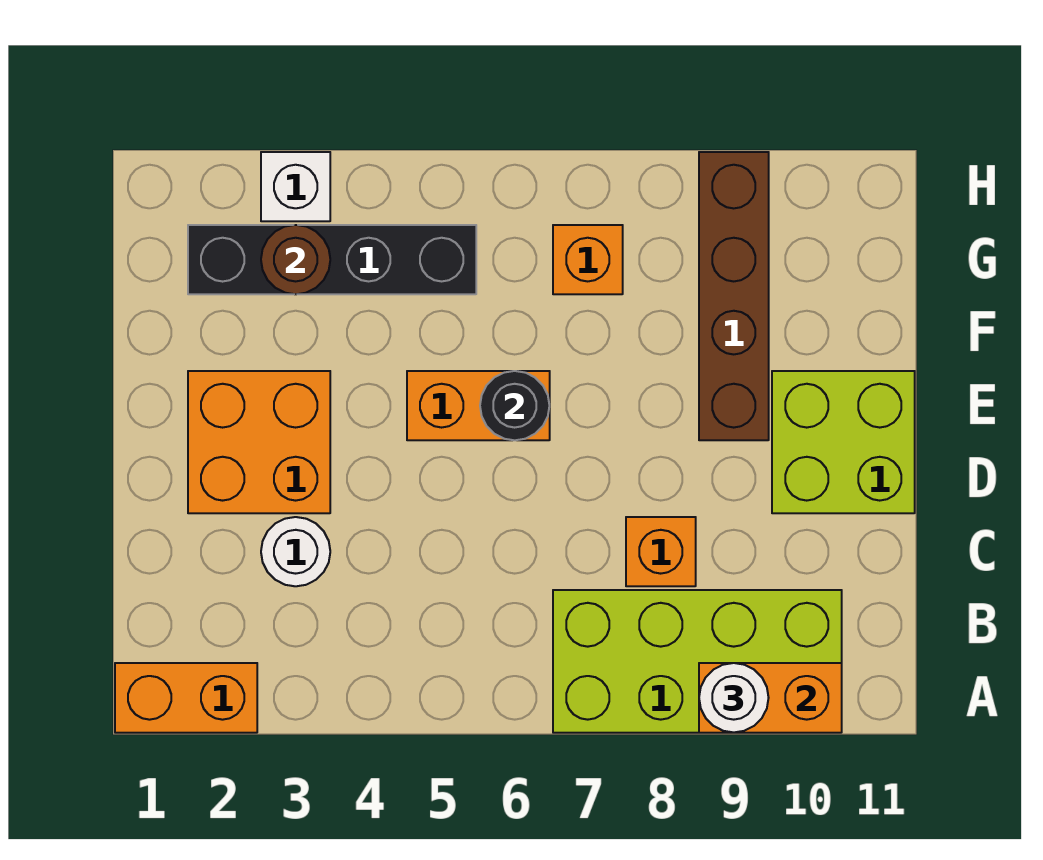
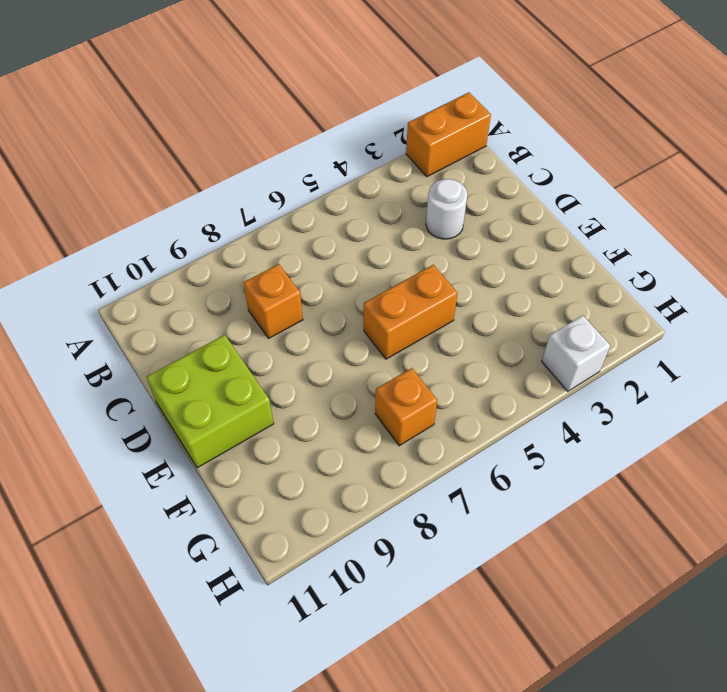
none -> lime brick A7:B10 level 1
none -> orange brick D2:E3 level 1
none -> brown brick E9:H9 level 1

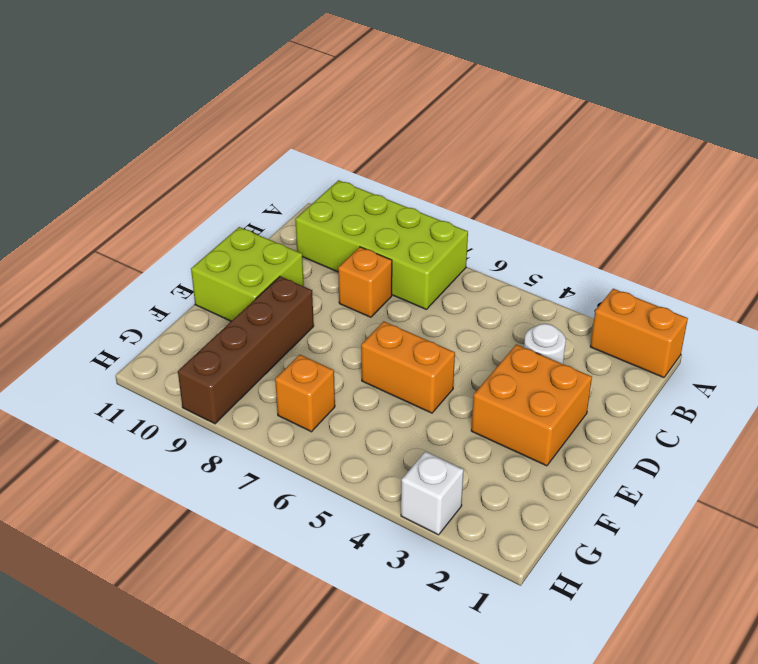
none -> black brick G2:G5 level 1
none -> orange brick A9:A10 level 2
none -> black round brick E6 level 2

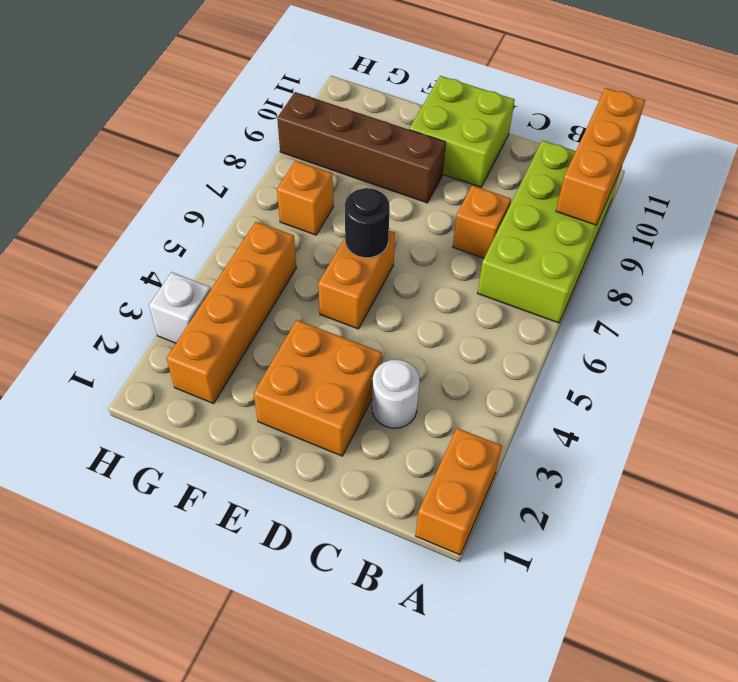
orange brick A9:A11 level 2 -> orange brick A9:A10 level 2
orange brick G2:G5 level 1 -> black brick G2:G5 level 1
none -> brown round brick G3 level 2
none -> white round brick A9 level 3

